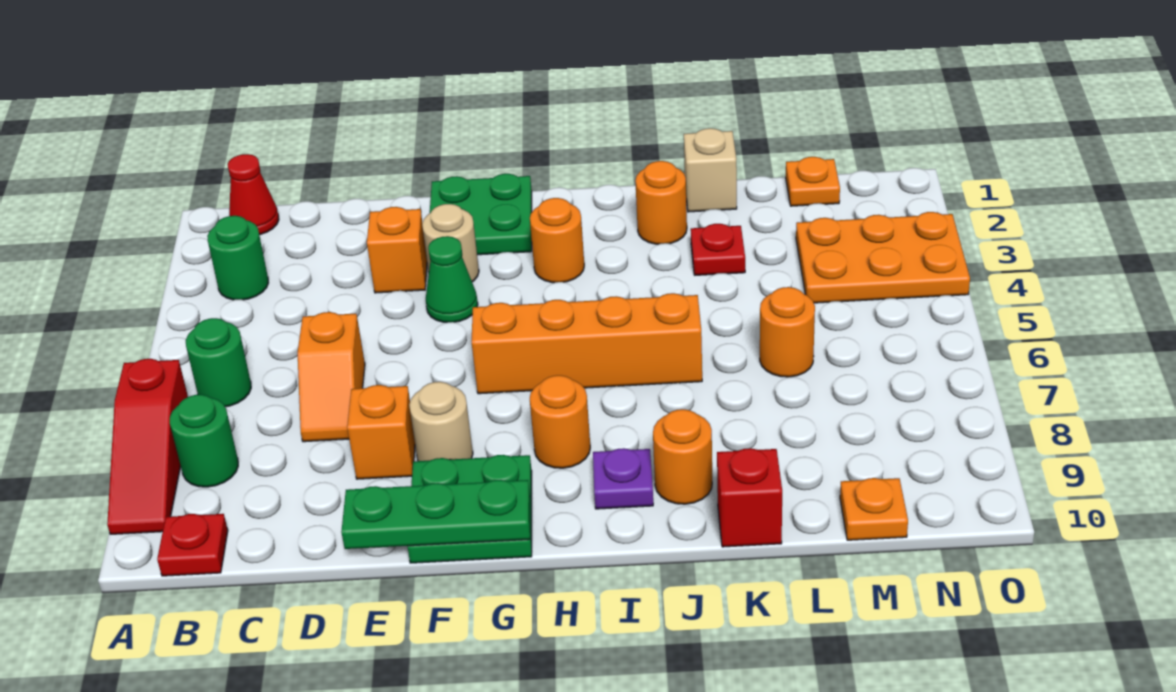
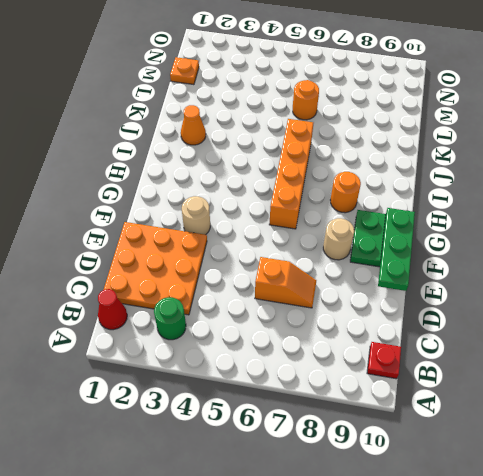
orange plate C1:E3 level 1 -> orange brick E3 level 1
orange cone J2 level 1 -> orange round brick J2 level 1
none -> red slope A7:A9 level 1 top 7
none -> green round brick B6 level 1
none -> green round brick B8 level 1

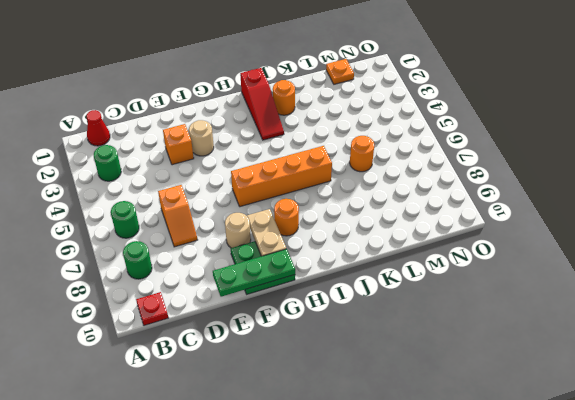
tan plate G8:G9 level 2 -> none
red slope I1:I3 level 1 top 1 -> red slope A7:A9 level 1 top 7
none -> orange brick E8 level 1
none -> green plate F1:G2 level 1
none -> green cone F4 level 1

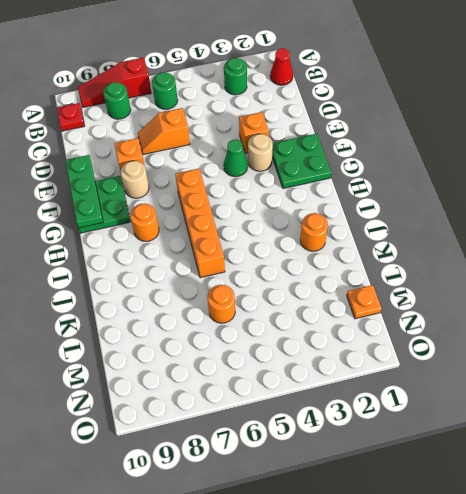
none -> orange round brick H3 level 1
none -> purple plate I9 level 1
none -> orange round brick J9 level 1

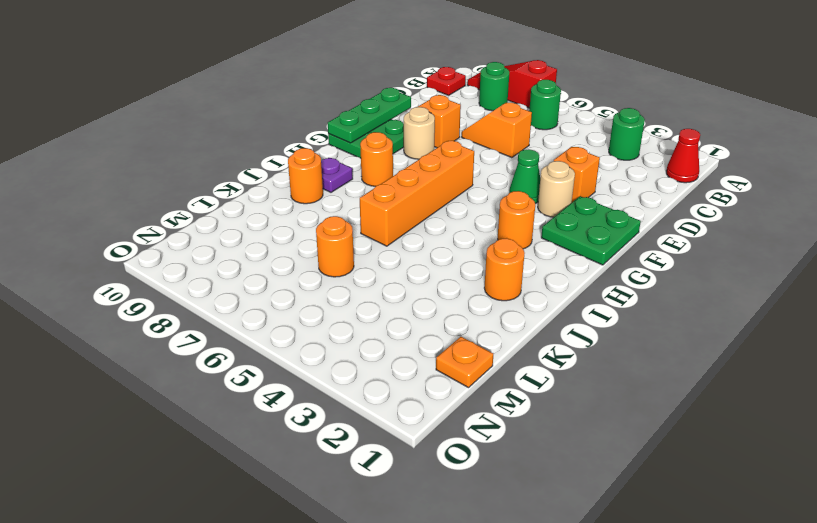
none -> tan brick K1 level 1
none -> red plate K3 level 1
none -> red brick K10 level 1

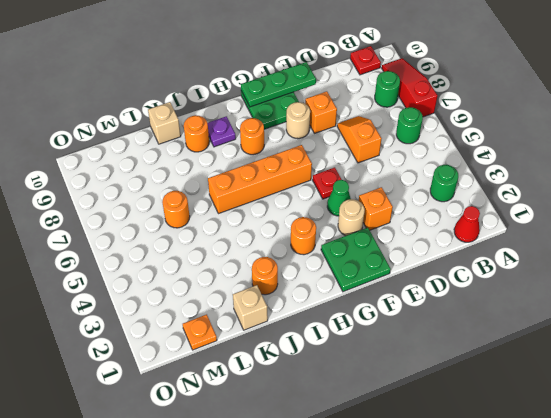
red plate F5 level 1 -> red plate K3 level 1
tan brick K10 level 1 -> red brick K10 level 1
none -> orange plate M3:O4 level 1
none -> orange plate M10 level 1

